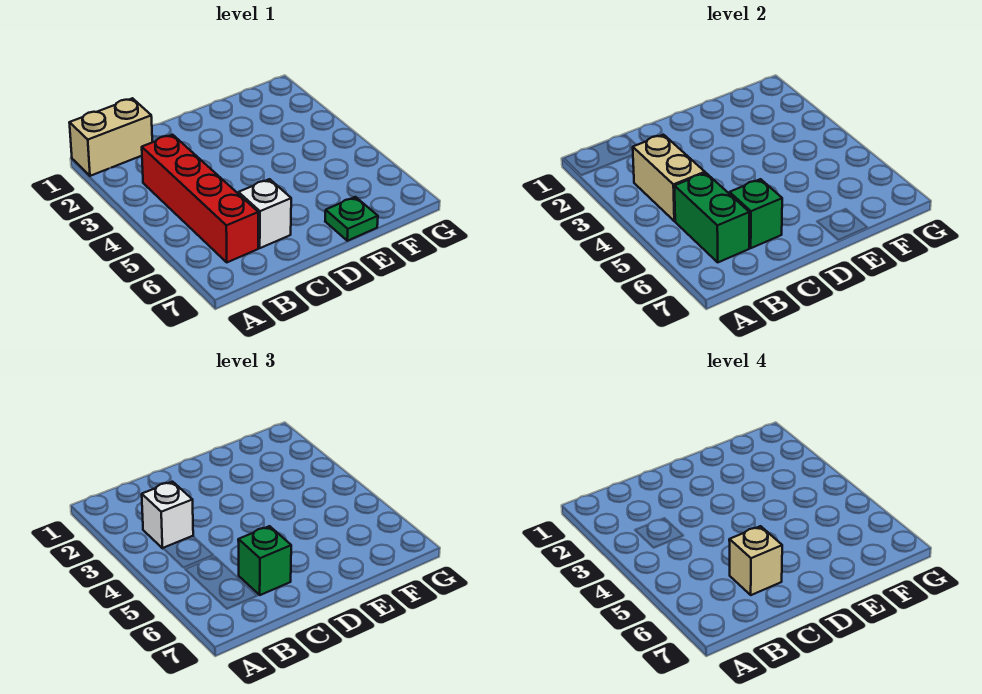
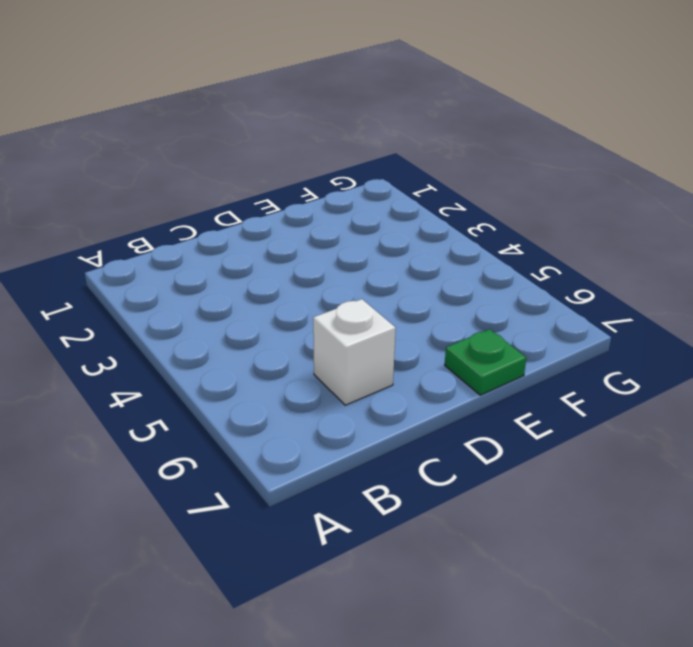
none -> tan brick A1:B1 level 1
none -> red brick B3:B6 level 1

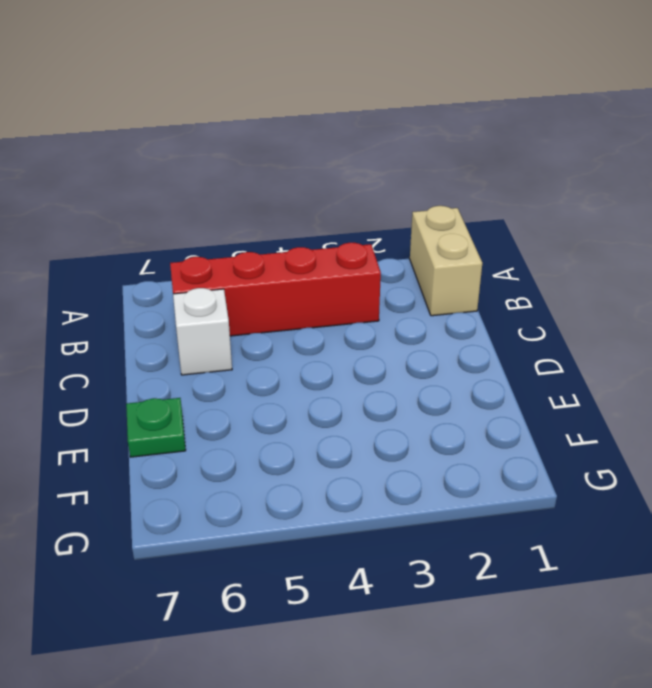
none -> tan brick B3:B4 level 2
none -> green brick B5:B6 level 2

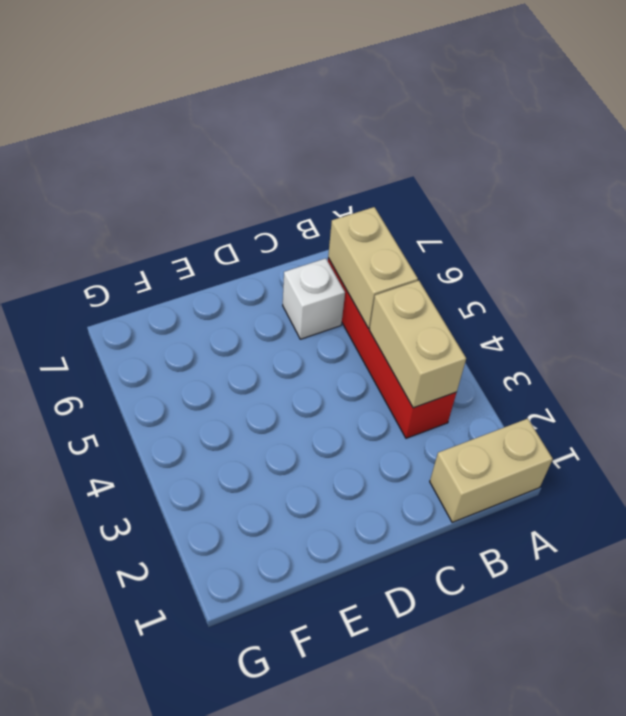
tan brick B5:B6 level 2 -> green brick B5:B6 level 2
none -> green plate E7 level 1
none -> green brick C6 level 2

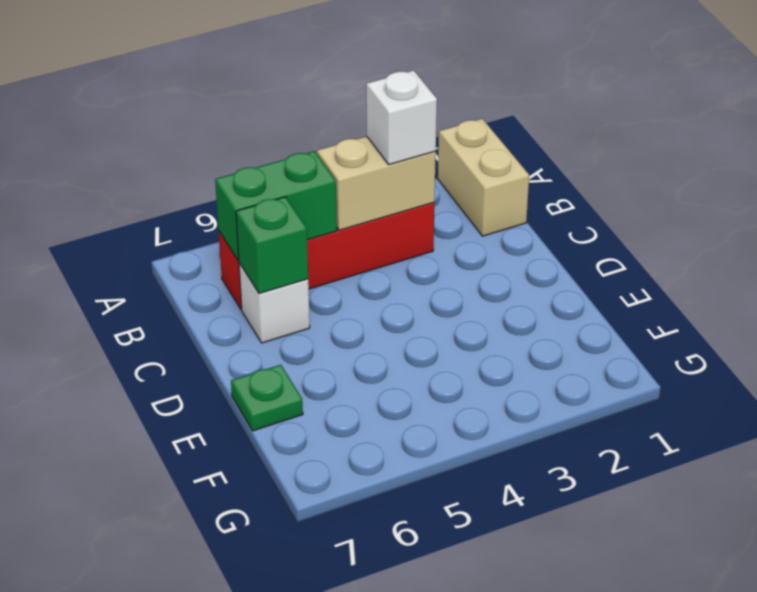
none -> green brick C6 level 3
none -> tan brick C6 level 4

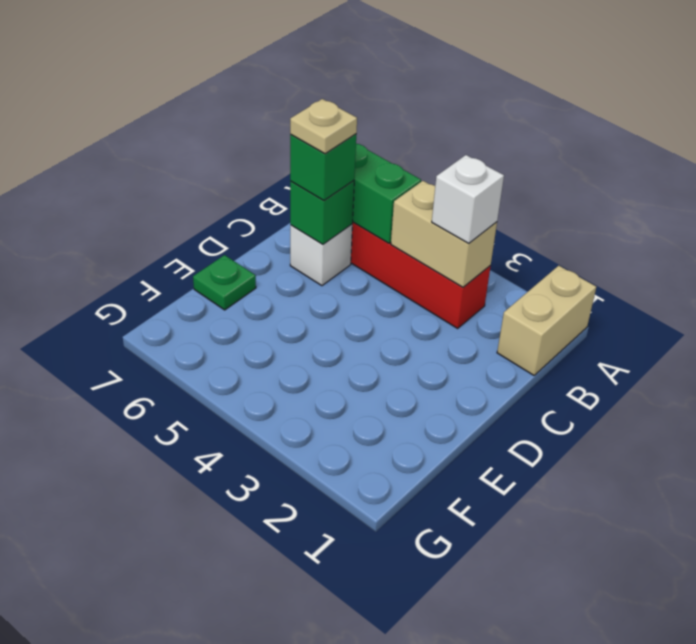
tan plate C6 level 4 -> tan brick C6 level 4

